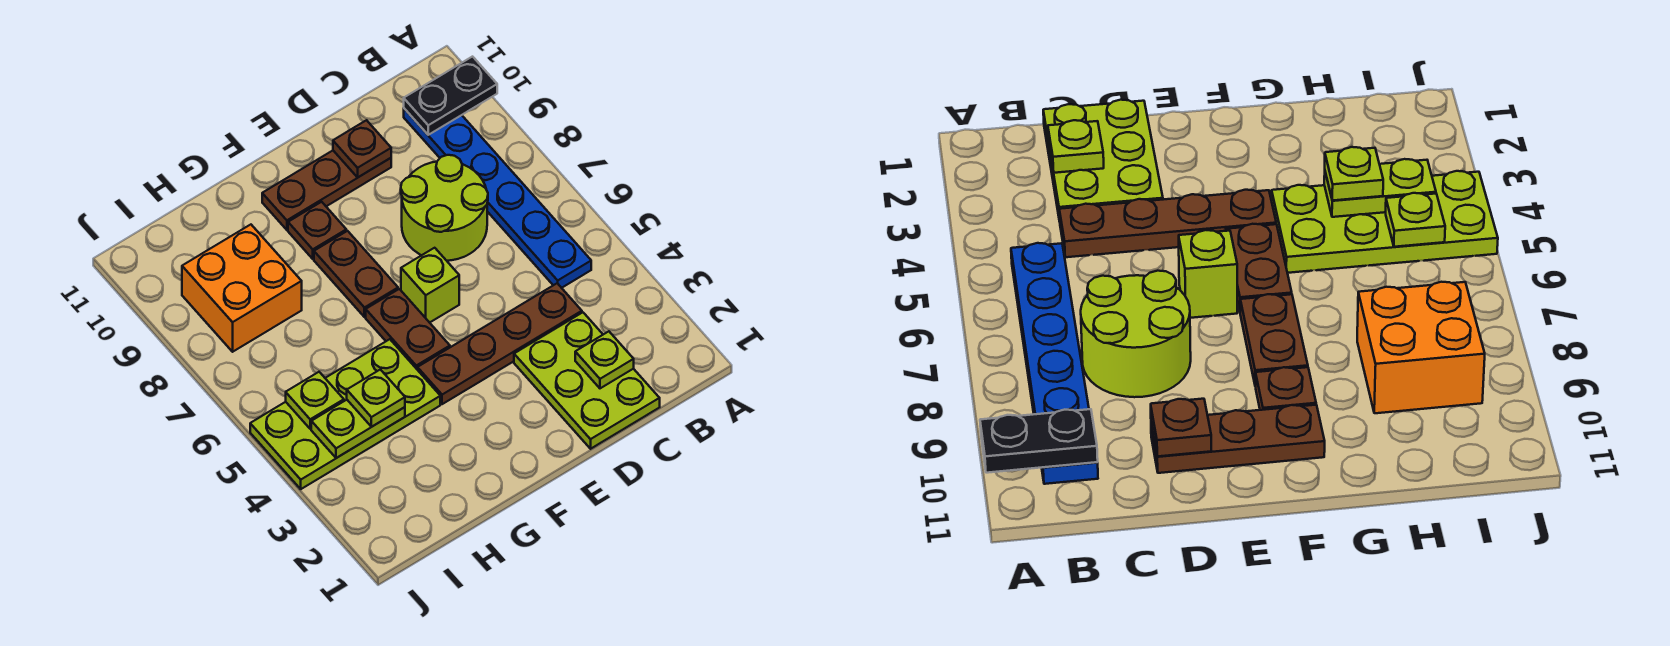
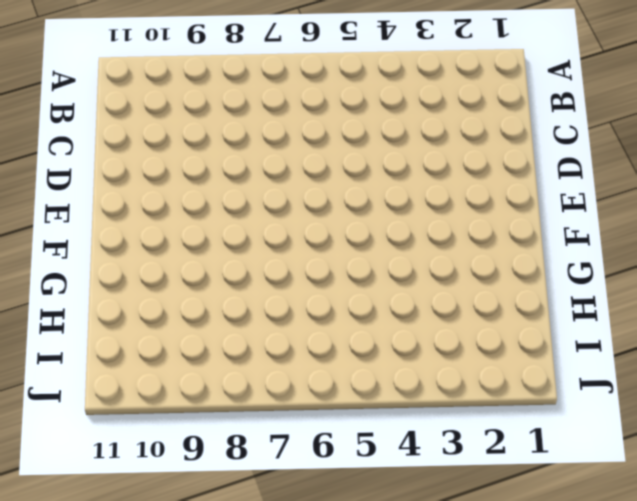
none -> blue plate B5:B10 level 1
none -> lime plate C1:D3 level 1
none -> brown plate C4:F4 level 1

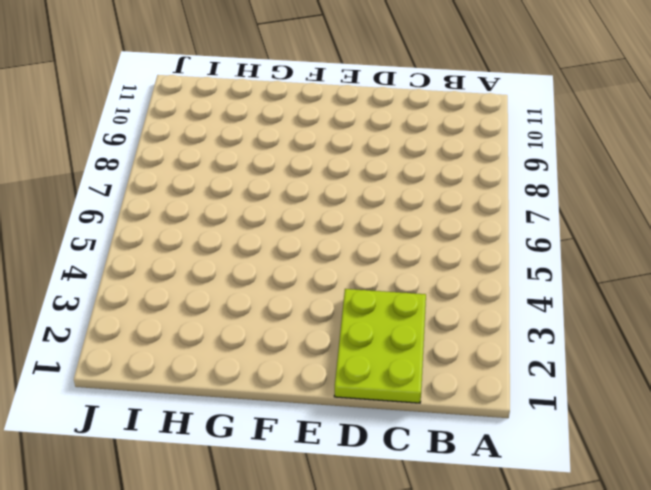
none -> blue plate B5:B10 level 1
none -> brown plate C4:F4 level 1
none -> lime round brick C7:D8 level 1

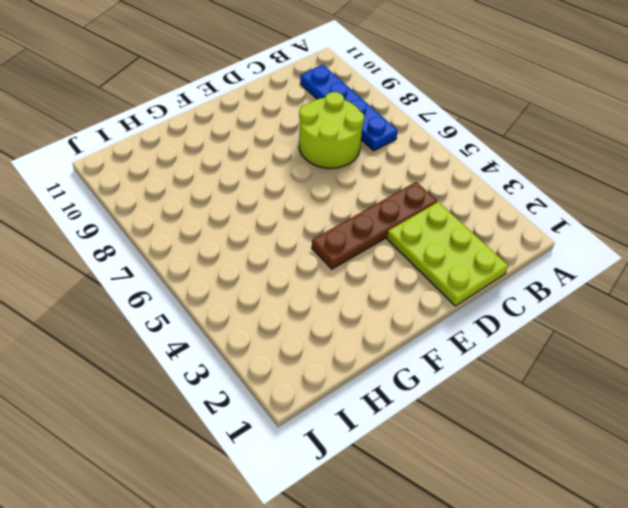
blue plate B7:B10 level 1 -> blue plate B5:B10 level 1
none -> brown plate D10:F10 level 1
none -> lime brick E6 level 1
none -> brown plate F5:F6 level 1

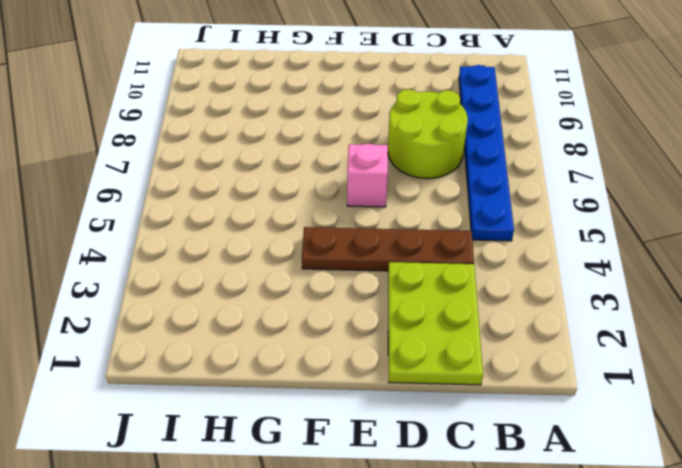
pink brick E6 level 1 -> lime brick E6 level 1
none -> brown plate D10:F10 level 1
none -> brown plate F5:F6 level 1
none -> brown plate F7:F8 level 1

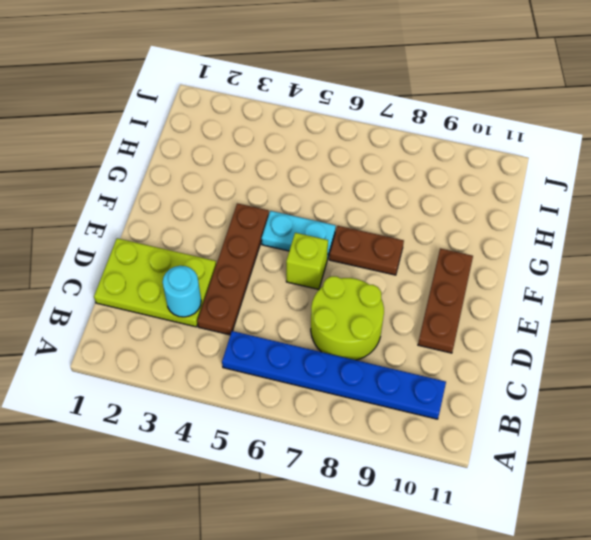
cyan round brick C3 level 2 -> none
cyan plate F5:F6 level 1 -> brown plate F5:F6 level 1
none -> brown plate F9 level 1
none -> lime plate G4:J5 level 1
none -> orange brick H8:I9 level 1

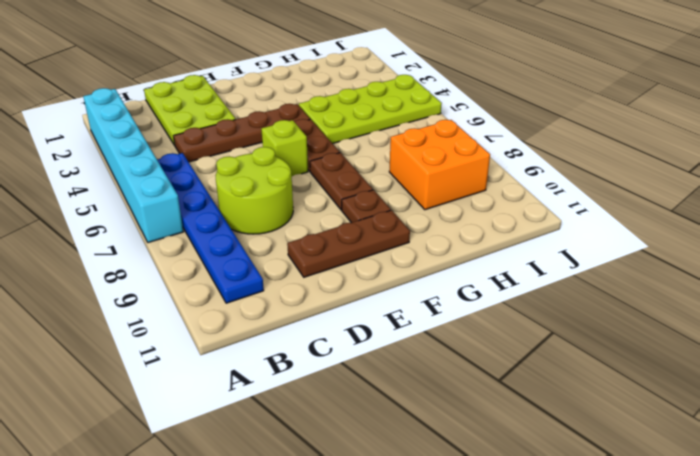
cyan brick A2:A7 level 1 -> none
none -> black plate A10:B10 level 2
none -> lime plate C2 level 2
none -> brown plate D10 level 2

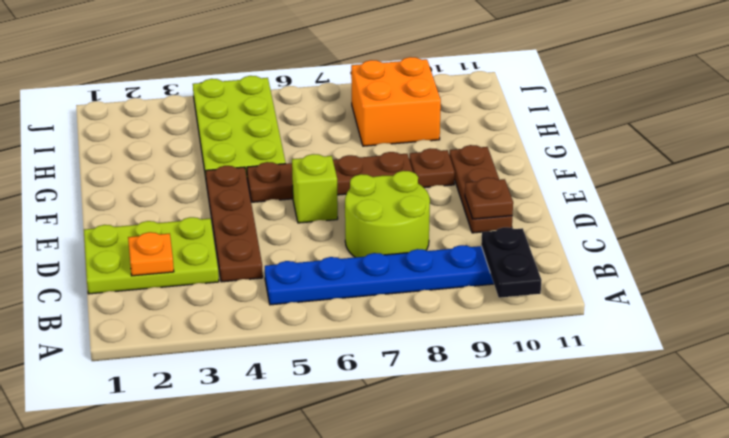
orange plate C2 level 2 -> lime plate C2 level 2
none -> lime plate H4:I4 level 2
none -> lime plate I5 level 2
none -> lime plate H4 level 3

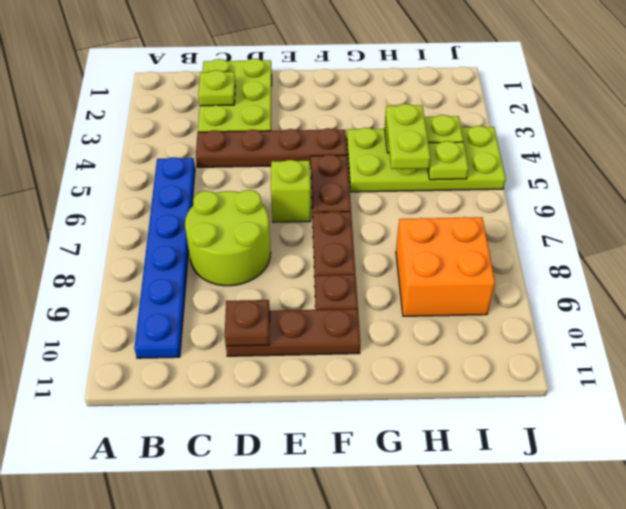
lime plate H4:H5 level 3 -> lime plate H4 level 3
none -> black plate A10:B10 level 2

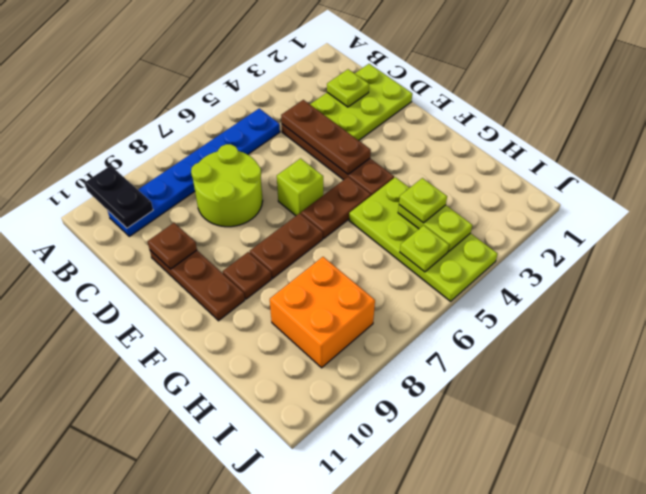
brown plate C4:E4 level 2 -> none

